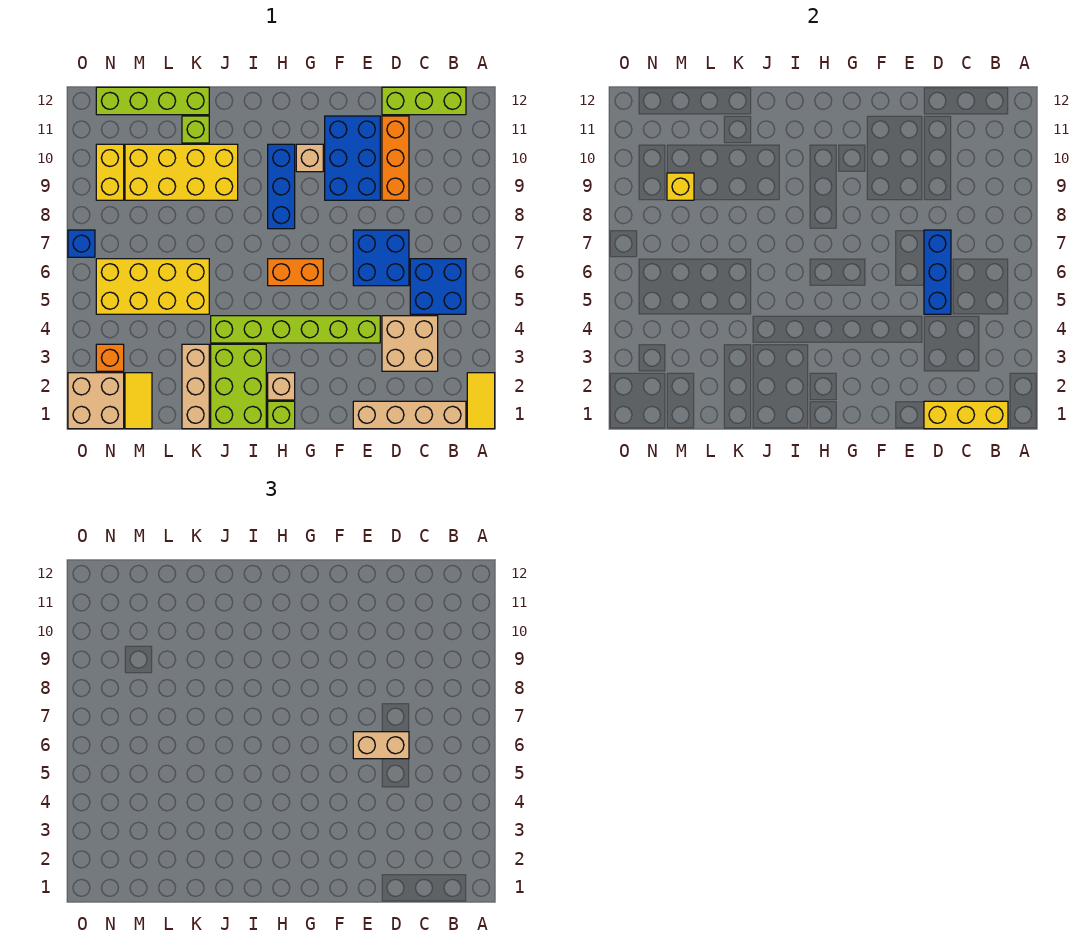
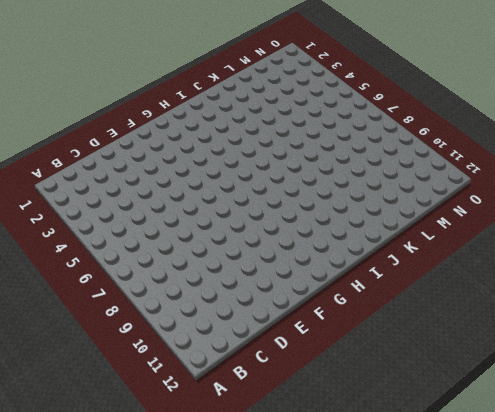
none -> yellow tile A1:A2 level 1
none -> tan brick B1:E1 level 1
none -> blue brick B5:C6 level 1

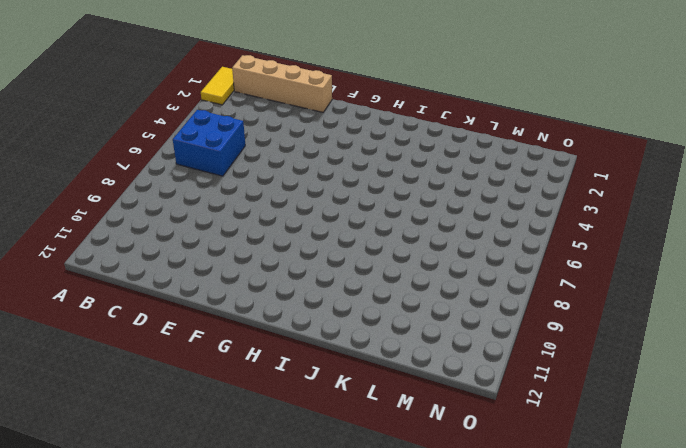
none -> lime brick B12:D12 level 1
none -> tan brick C3:D4 level 1
none -> blue brick D6:E7 level 1

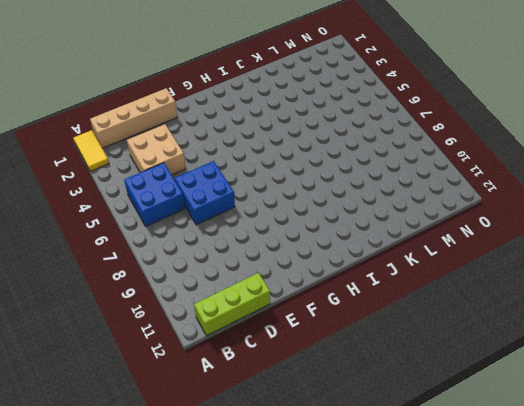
none -> orange brick D9:D11 level 1
none -> lime brick E4:J4 level 1
none -> blue brick E9:F11 level 1

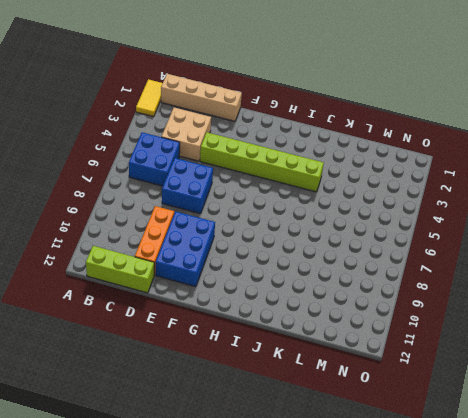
none -> orange brick G6:H6 level 1
none -> tan brick G10 level 1
none -> lime brick H1 level 1

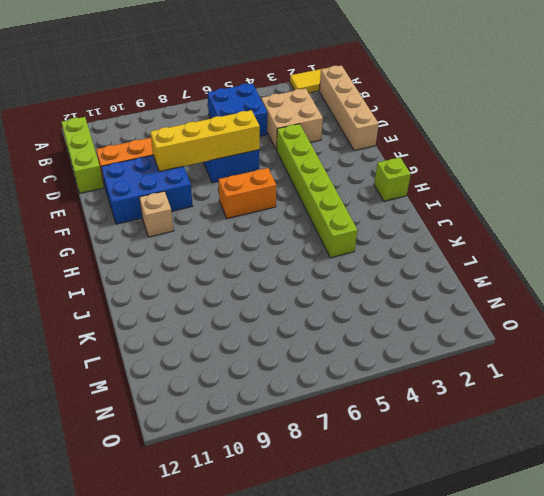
yellow brick E6:E9 level 2 -> none
orange brick G6:G7 level 1 -> orange brick G6:H6 level 1
none -> tan brick H2 level 1
none -> blue brick H8:H10 level 1
none -> lime brick I1:J3 level 1

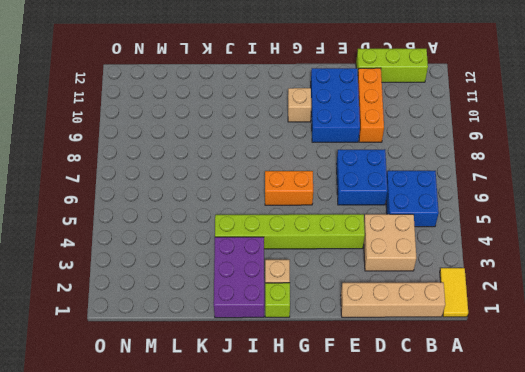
purple brick I1:J3 level 1 -> lime brick I1:J3 level 1
none -> blue brick H8:H10 level 1
none -> yellow brick J9:M10 level 1
none -> tan brick K1:K3 level 1

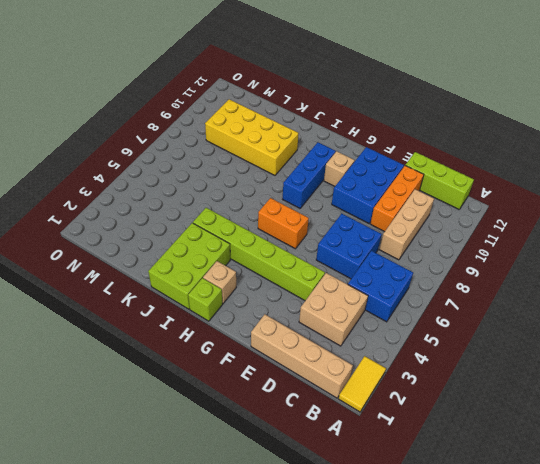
tan brick C8:C10 level 1 -> tan brick K1:K3 level 1
none -> yellow brick K5:N6 level 1
none -> lime brick K11 level 1
none -> lime brick K12:N12 level 1

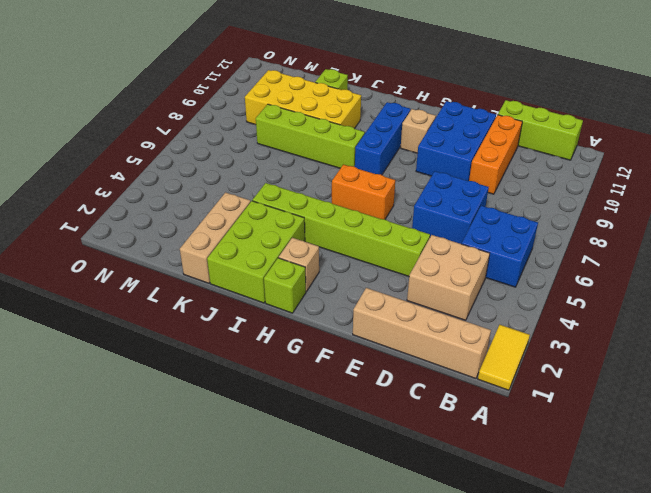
lime brick I8:L8 level 1 -> lime brick K12:N12 level 1
none -> yellow brick K5:N6 level 1
none -> yellow tile M1:M2 level 1
none -> tan brick N1:O2 level 1

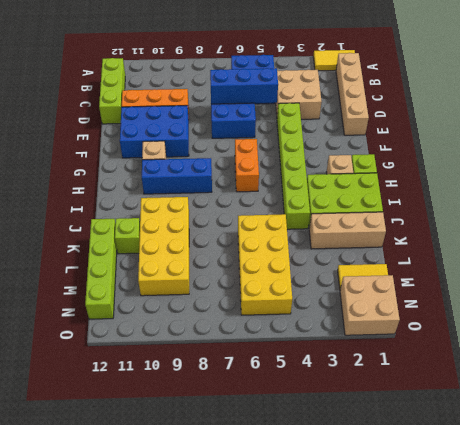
none -> orange brick N3 level 1
none -> yellow brick N9:N10 level 1
none -> blue brick O7 level 1

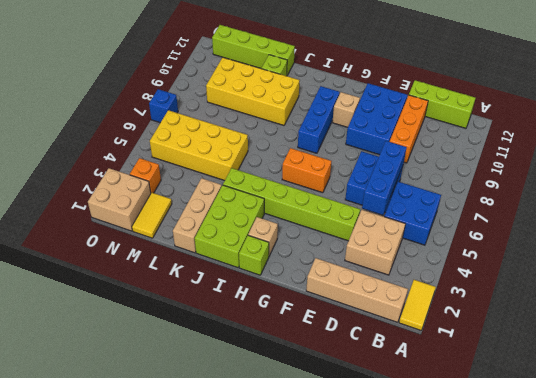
none -> yellow brick N9:N10 level 1
none -> yellow brick B1:D1 level 2
none -> yellow brick M9 level 2

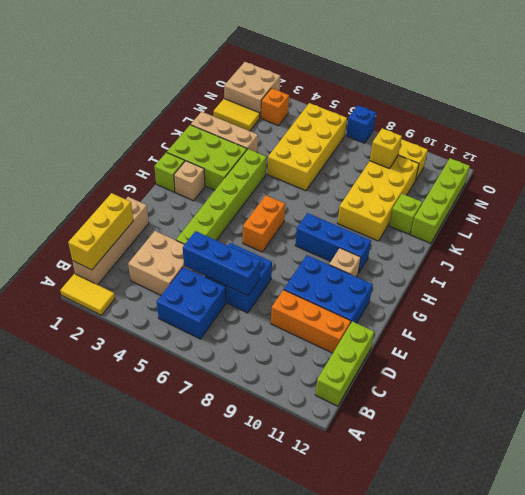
none -> tan brick D6:E6 level 3

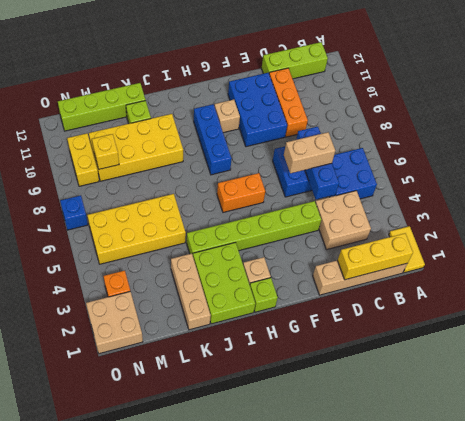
none -> yellow tile M1:M2 level 1

